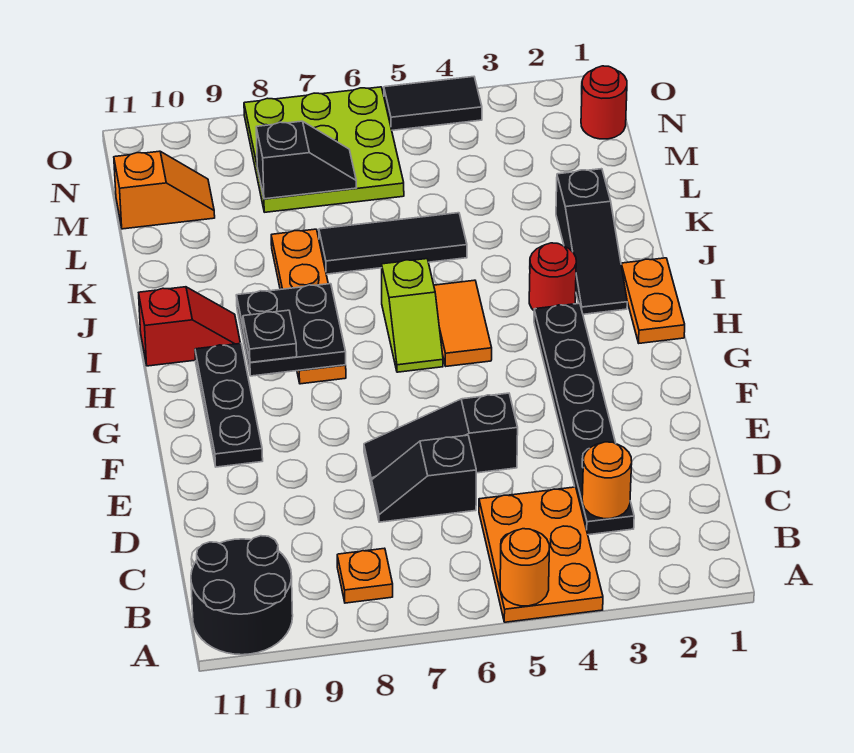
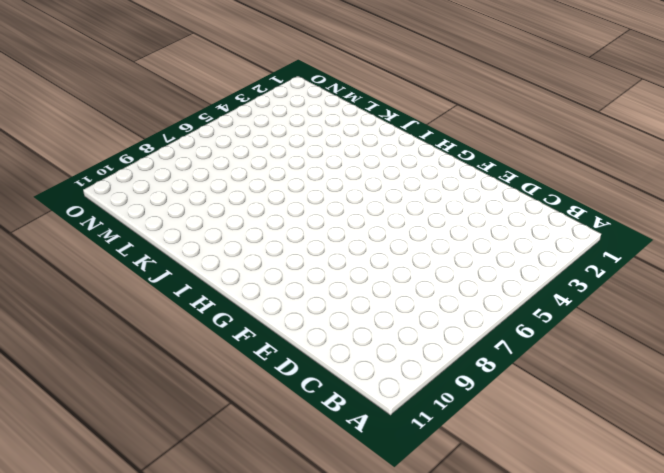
none -> orange plate A4:C5 level 1
none -> black round brick A10:B11 level 1
none -> orange plate B8 level 1

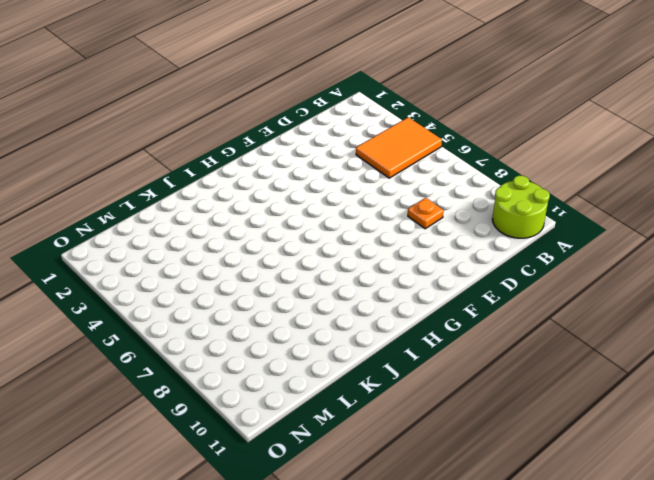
orange tile A4:C5 level 1 -> orange plate A4:C5 level 1
lime round brick A10:B11 level 1 -> black round brick A10:B11 level 1
orange plate D8 level 1 -> orange plate B8 level 1
none -> black plate C3:H3 level 1
none -> black slope D6:D7 level 1 top 6
none -> black slope E5:E7 level 1 top 5

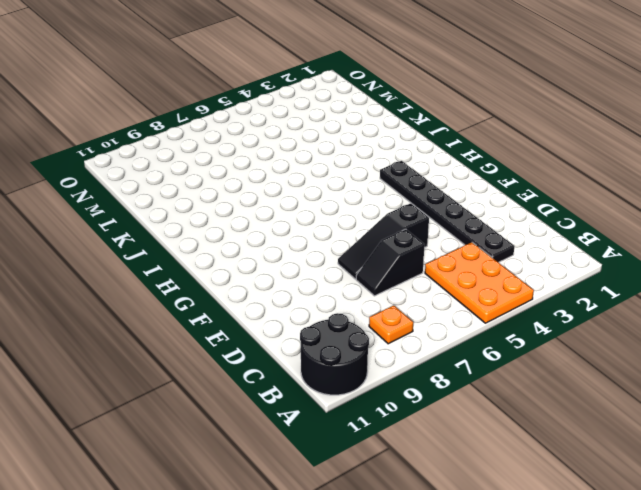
none -> black plate F10:H10 level 1
none -> orange plate H1:I1 level 1
none -> orange tile H5:I5 level 1

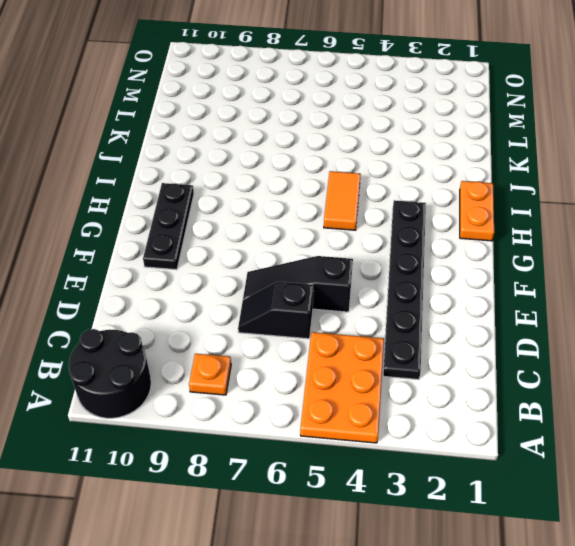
none -> lime slope H6:I6 level 1 top I
none -> orange plate H8:K8 level 1
none -> black slope I2:K2 level 1 top K

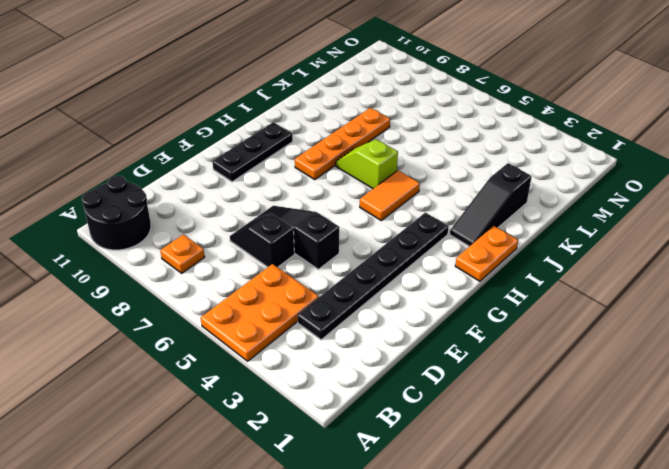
lime slope I6:I7 level 1 top 6 -> lime slope H6:I6 level 1 top I
none -> red round brick I3 level 1
none -> red slope I10:I11 level 1 top 11
none -> black tile K5:K7 level 1

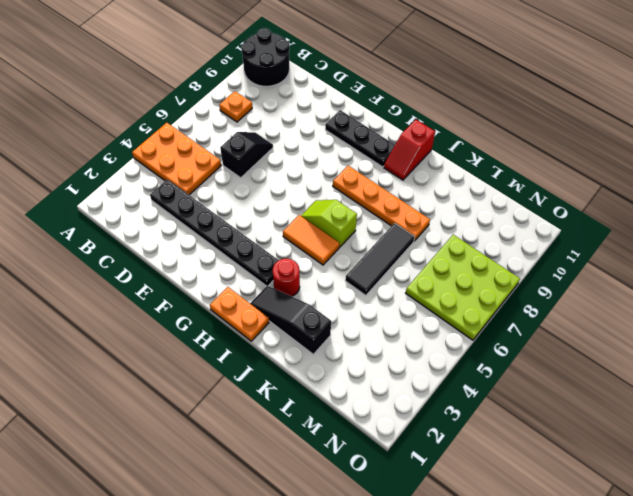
none -> black slope E5:E7 level 1 top 5
none -> orange slope M10:M11 level 1 top 11
none -> red round brick N1 level 1

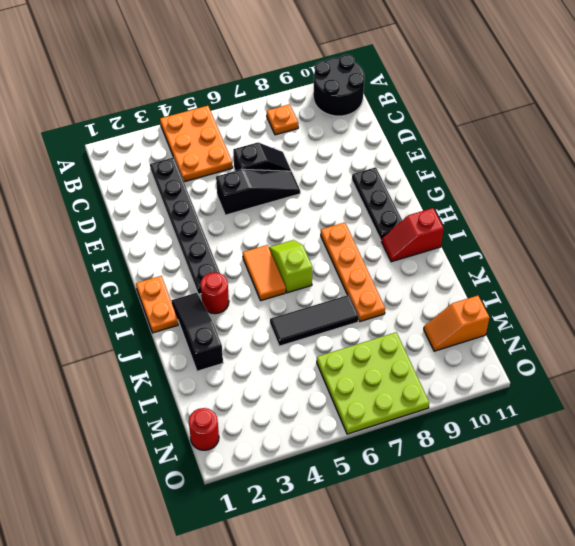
none -> black tile O4:O5 level 1
none -> orange round brick A5 level 2
none -> orange round brick C3 level 2

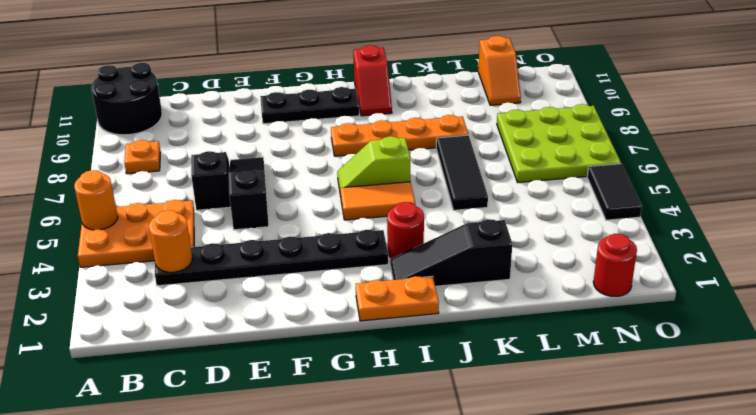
none -> black plate H8:I9 level 2
none -> black slope M7:M8 level 2 top 8
none -> black plate H9 level 3

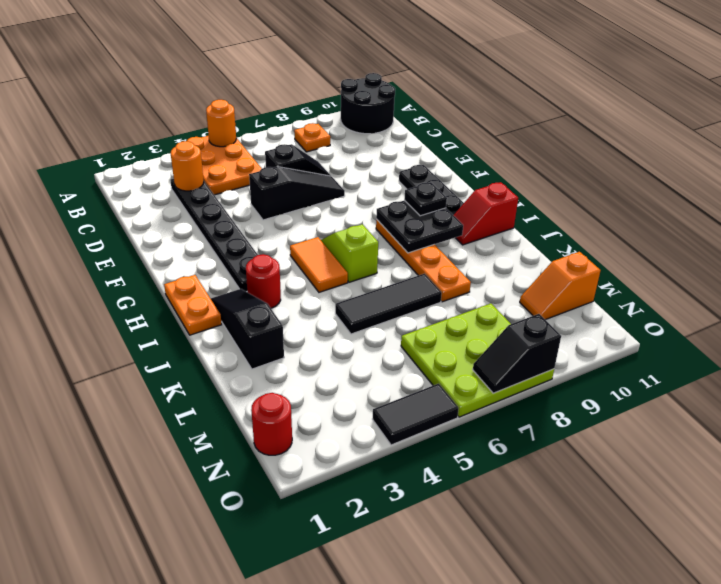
black slope O7:O8 level 2 top 8 -> black slope M7:M8 level 2 top 8

